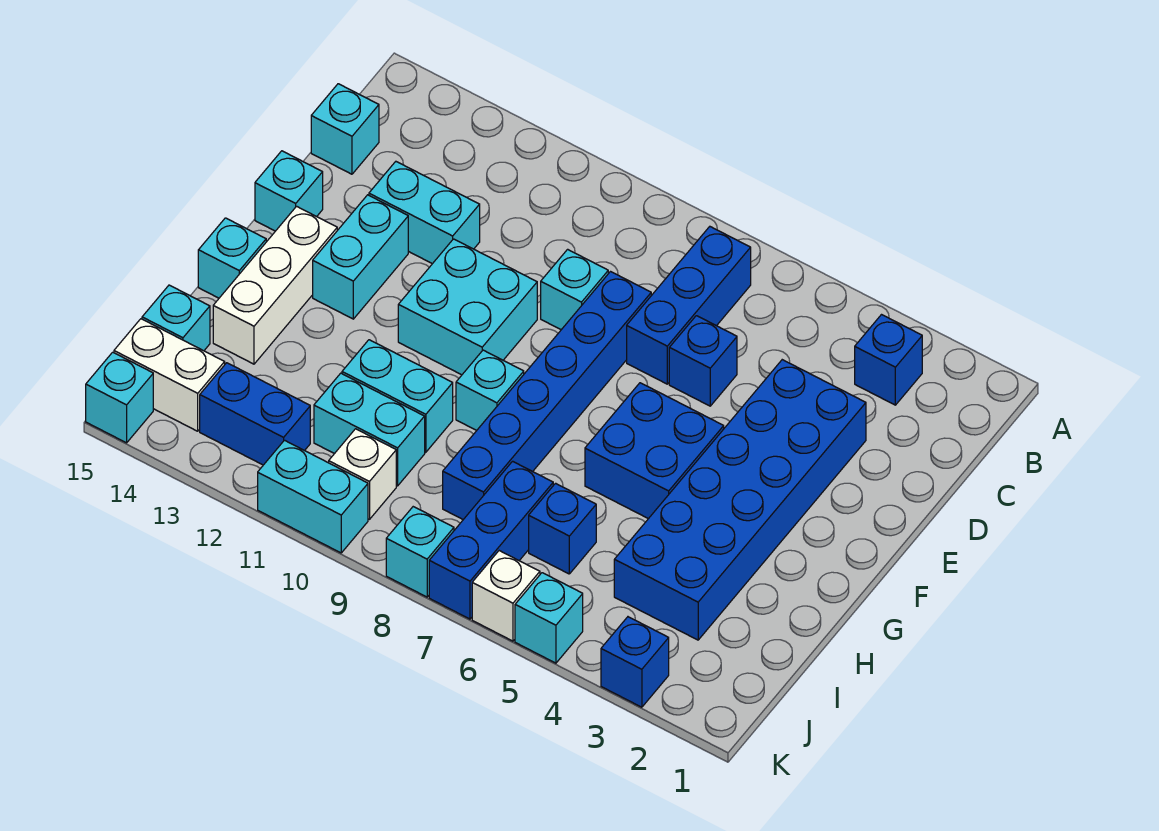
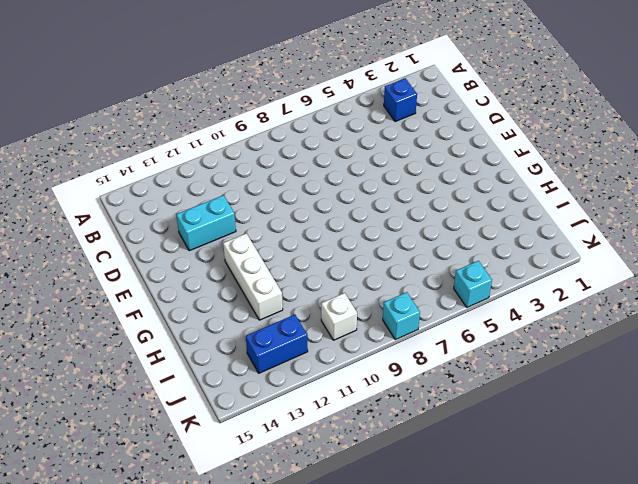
white brick F12:H12 level 1 -> white brick F14:H14 level 1
none -> blue brick B7:D7 level 1
none -> cyan brick C15 level 1
none -> blue brick D3:I4 level 1

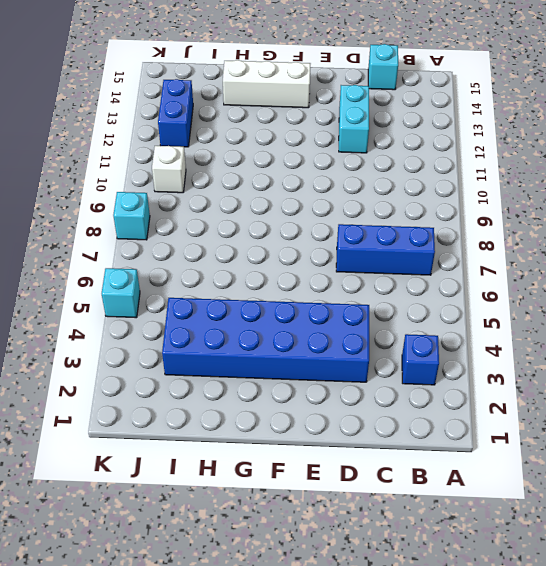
none -> blue brick D6 level 1
none -> blue brick D8:I8 level 1
none -> cyan brick D9 level 1

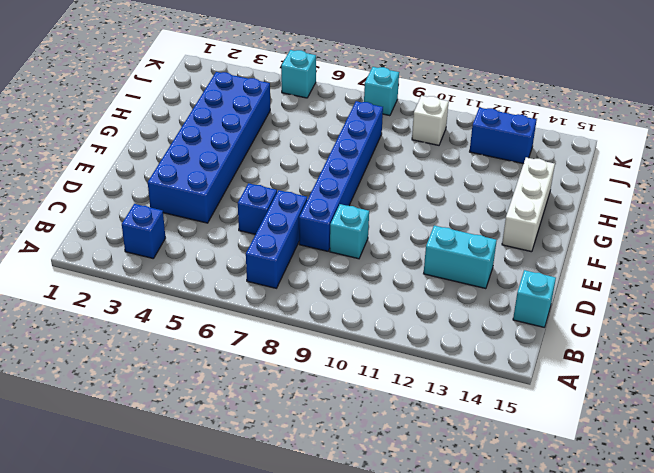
none -> cyan brick E10:F11 level 1
none -> cyan brick E13:F13 level 1
none -> cyan brick E15 level 1

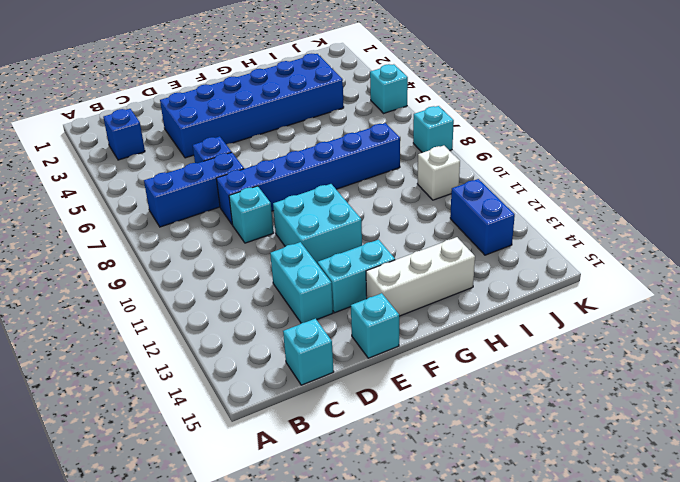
none -> blue brick F5:G6 level 1
none -> cyan brick G9 level 1
none -> cyan brick G15 level 1

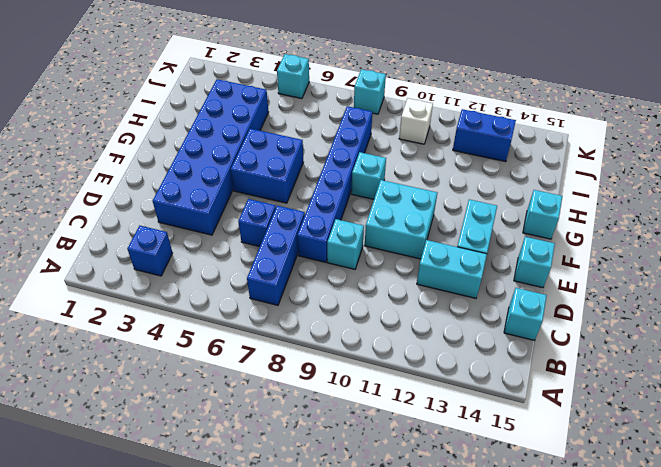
none -> white brick F14:H14 level 1
none -> cyan brick H10:H11 level 1
none -> blue brick I6 level 1

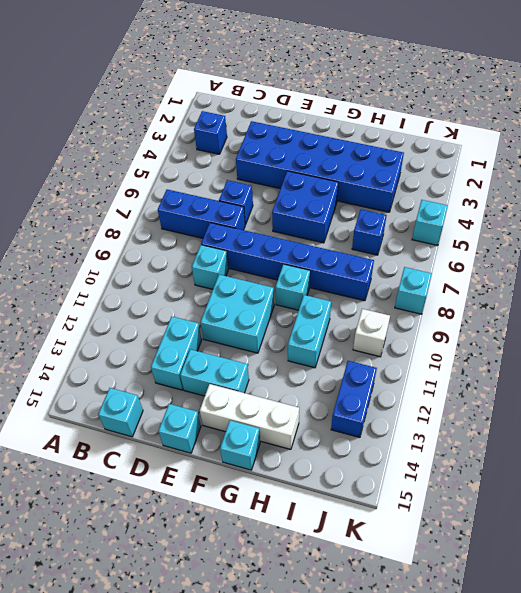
none -> blue brick I7:K7 level 1
none -> cyan brick I10:I11 level 1
none -> cyan brick I15 level 1

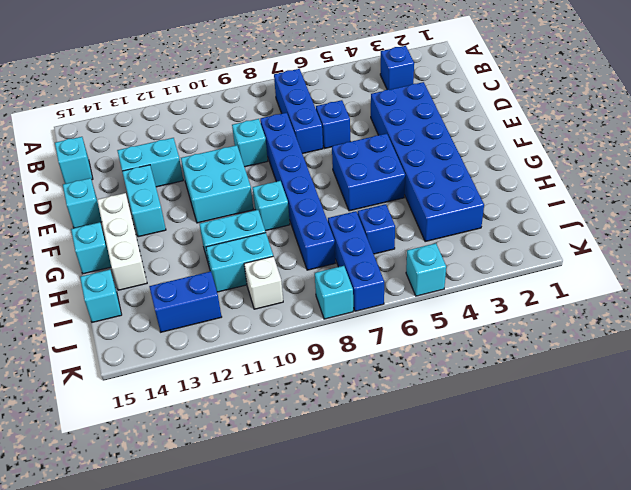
none -> white brick J14:J15 level 1
none -> blue brick K3 level 1
none -> white brick K6 level 1

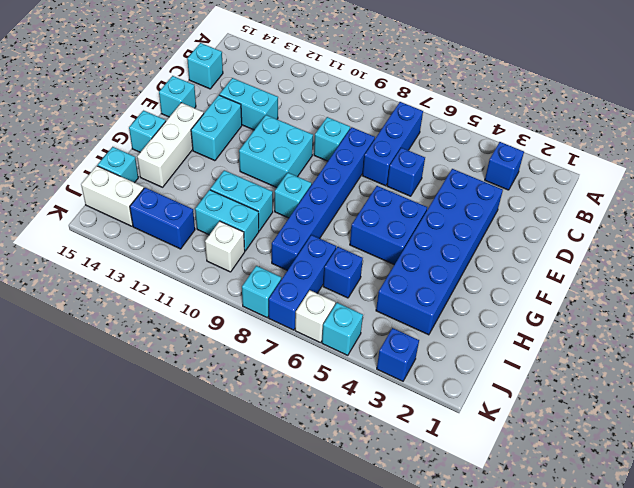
none -> cyan brick K10:K11 level 1
none -> cyan brick K15 level 1

